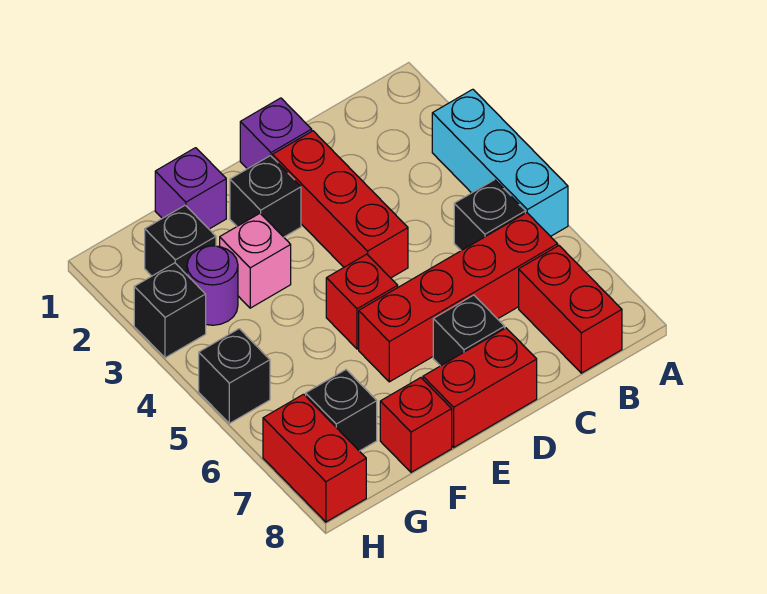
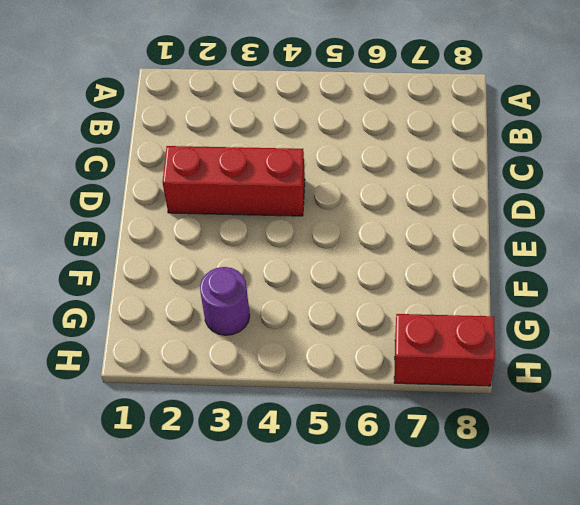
none -> cyan brick A3:A5 level 1
none -> black brick B5 level 1
none -> red brick B6:E6 level 1

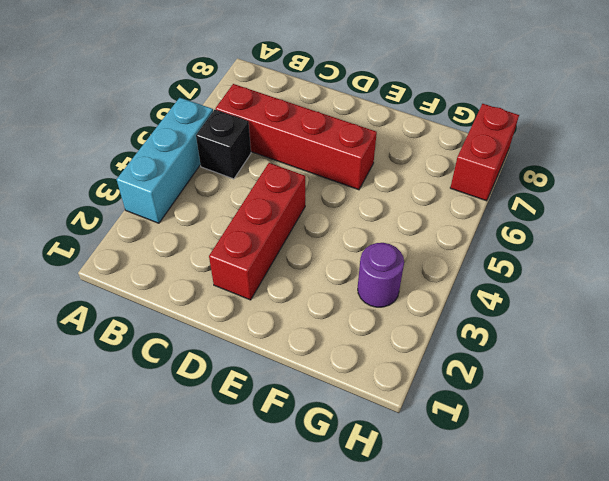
none -> red brick B7:B8 level 1
none -> purple brick D1 level 1
none -> black brick D7 level 1

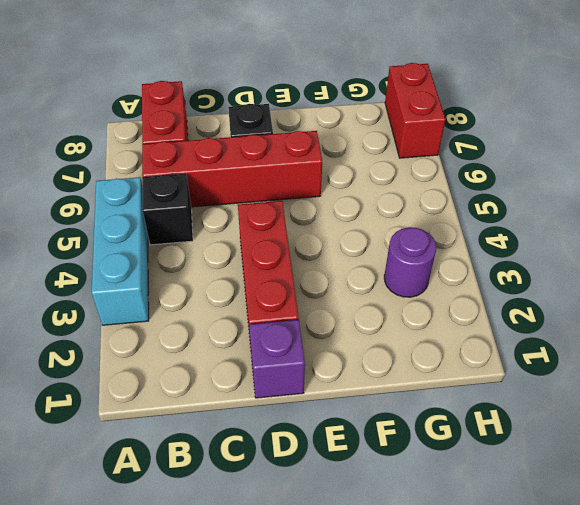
none -> red brick D8:E8 level 1
none -> black brick E2 level 1
none -> red brick E5 level 1

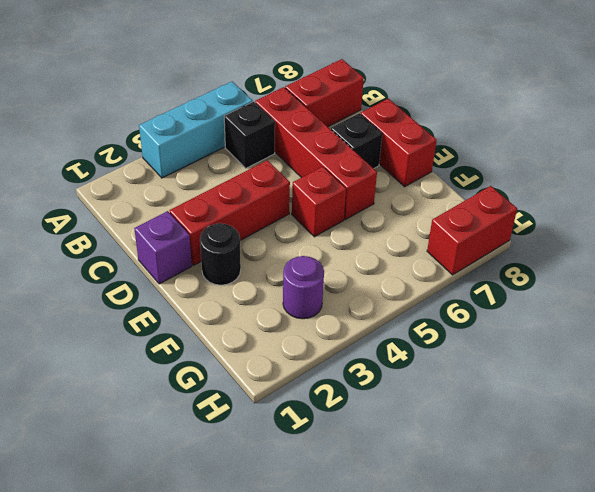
black round brick E2 level 1 -> black brick E2 level 1
none -> purple brick F1 level 1
none -> pink brick F3 level 1
none -> red brick F8 level 1

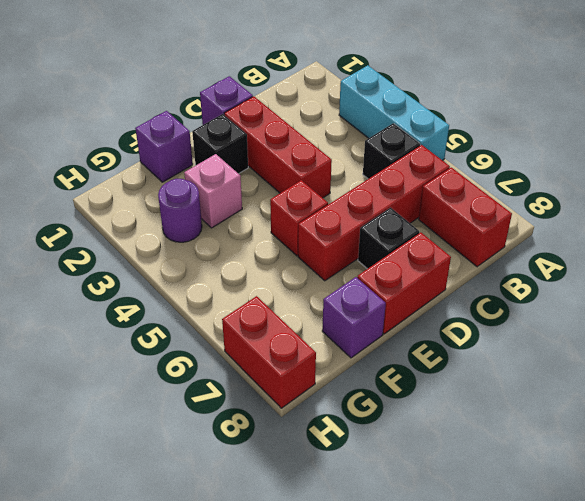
purple brick F8 level 1 -> red brick F8 level 1
none -> black brick G2 level 1
none -> black brick G7 level 1
none -> black brick H3 level 1

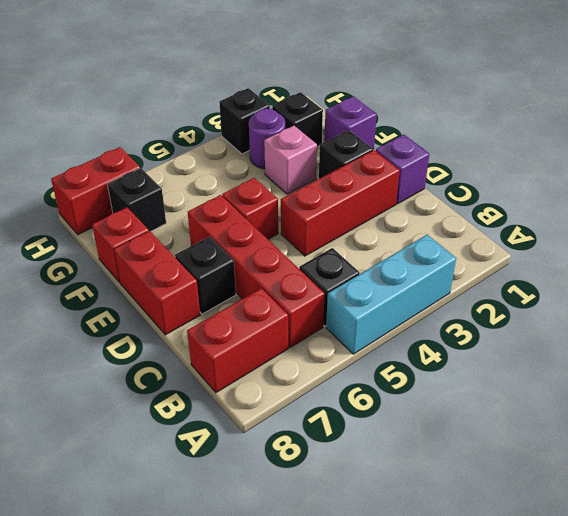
none -> black brick H5 level 1

